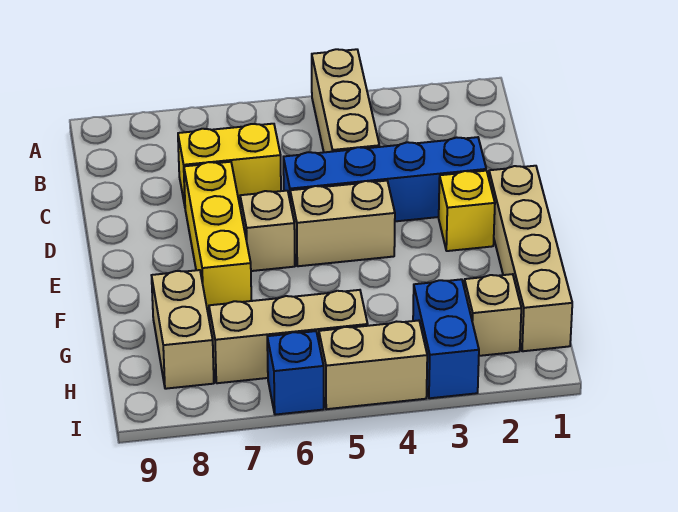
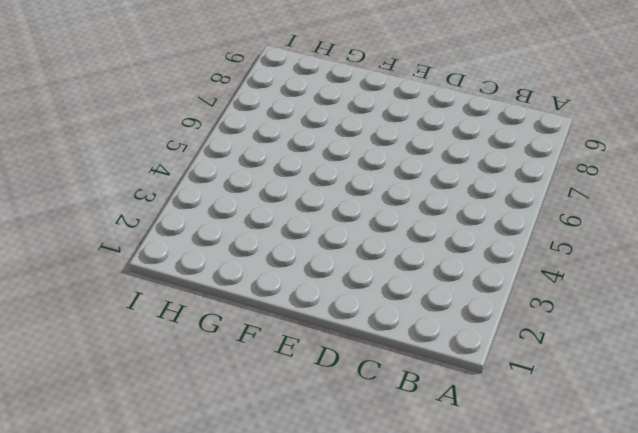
none -> tan brick A4:C4 level 1
none -> yellow brick C6:C7 level 1
none -> blue brick D2:D5 level 1

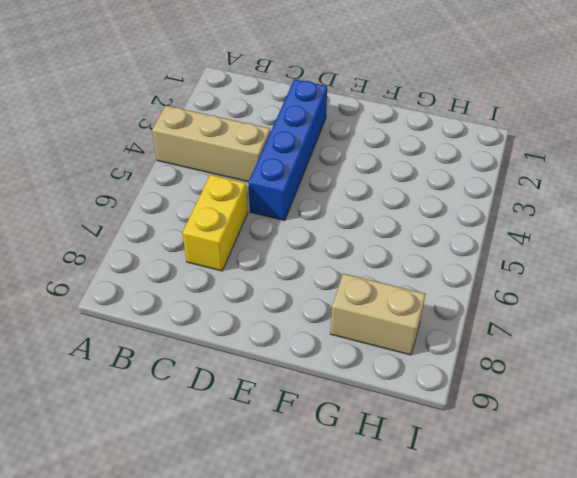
none -> yellow brick D7:F7 level 1
none -> tan brick E1:H1 level 1
none -> yellow brick E2 level 1

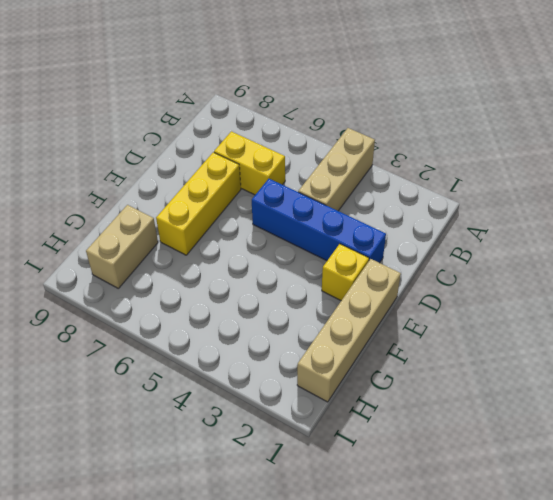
none -> tan brick E4:E5 level 1
none -> tan brick E6 level 1
none -> tan brick H2 level 1

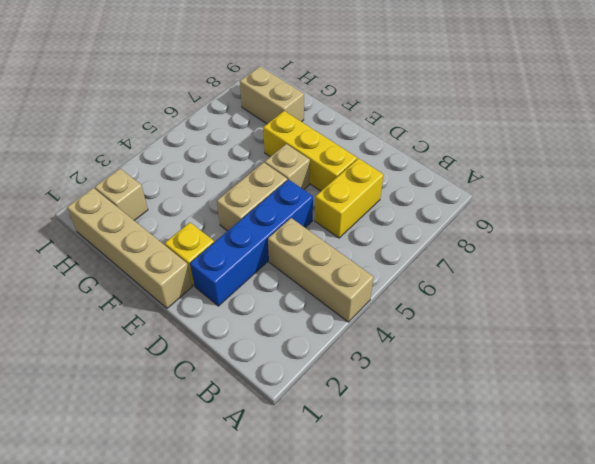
none -> blue brick H3:I3 level 1
none -> tan brick H5:H7 level 1
none -> tan brick I4:I5 level 1

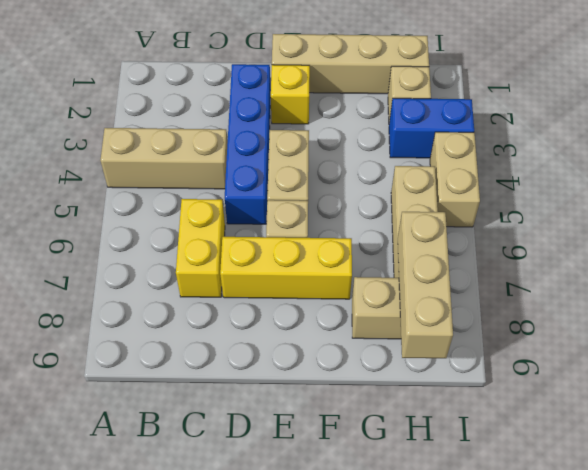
tan brick H7:H9 level 2 -> none
none -> blue brick I6 level 1

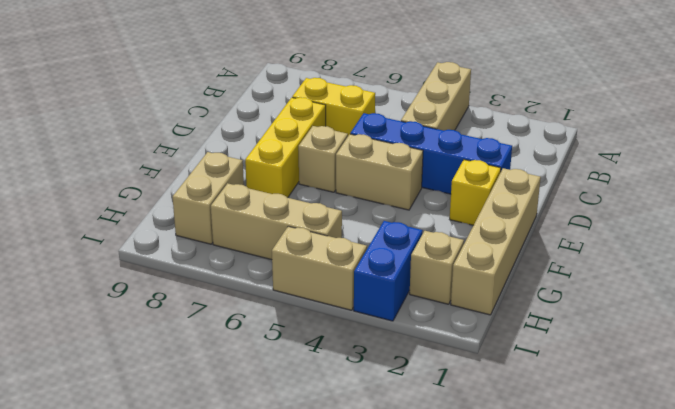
none -> blue brick I6 level 1

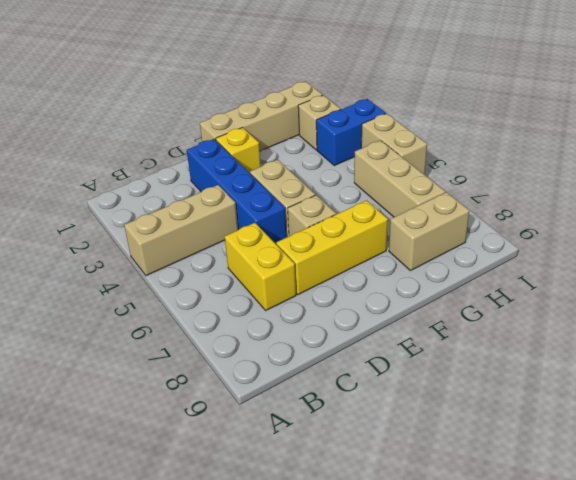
none -> blue brick I6 level 1

